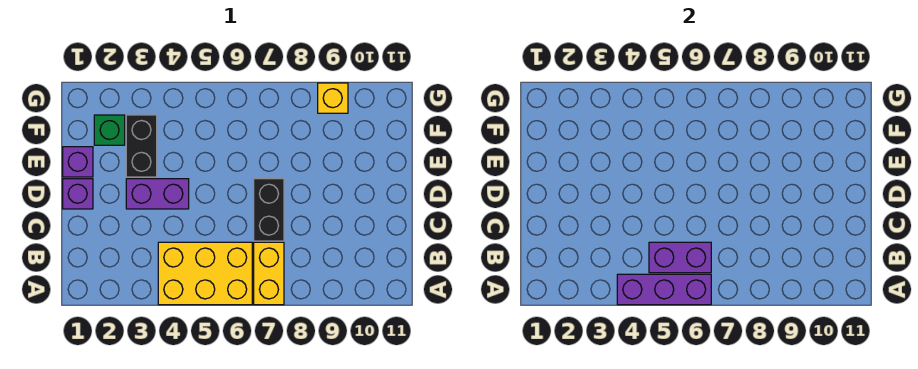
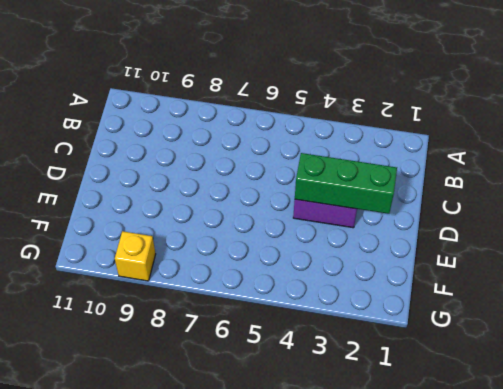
green brick D2:D4 level 2 -> none
none -> yellow brick A4:B6 level 1
none -> yellow brick A7:B7 level 1

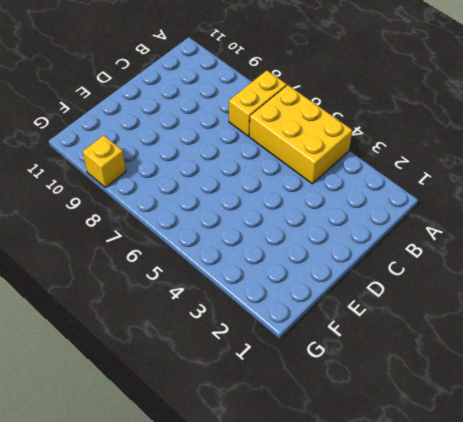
none -> black brick C7:D7 level 1
none -> purple brick D1 level 1

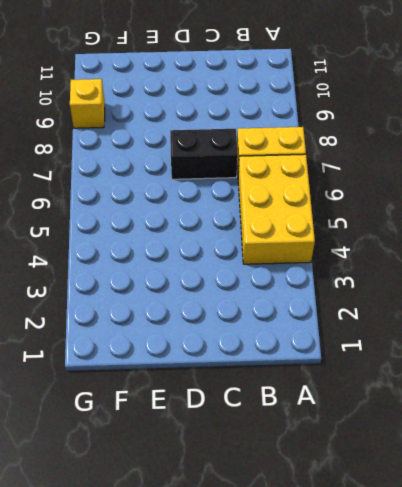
none -> purple brick D1 level 1
none -> purple brick D3:D4 level 1

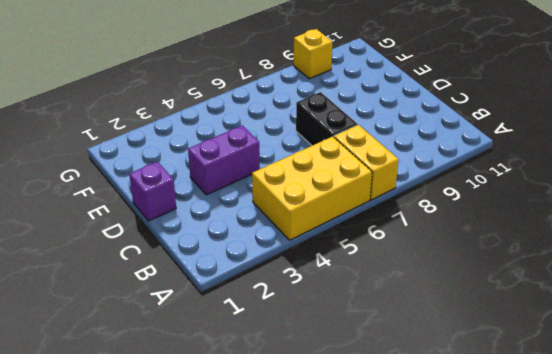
none -> purple brick E1 level 1
none -> black brick E3:F3 level 1

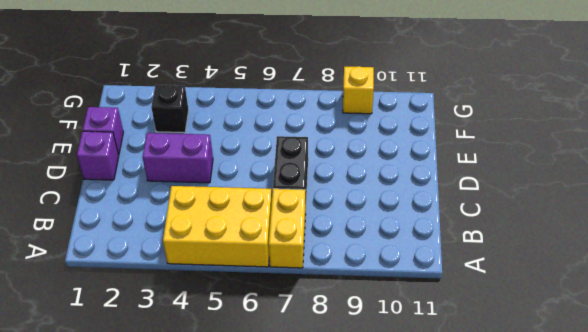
black brick F3 level 1 -> black brick E3:F3 level 1
none -> green brick F2 level 1
none -> purple brick A4:A6 level 2

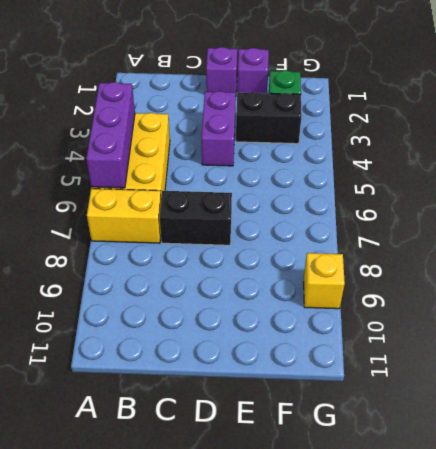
none -> purple brick B5:B6 level 2

